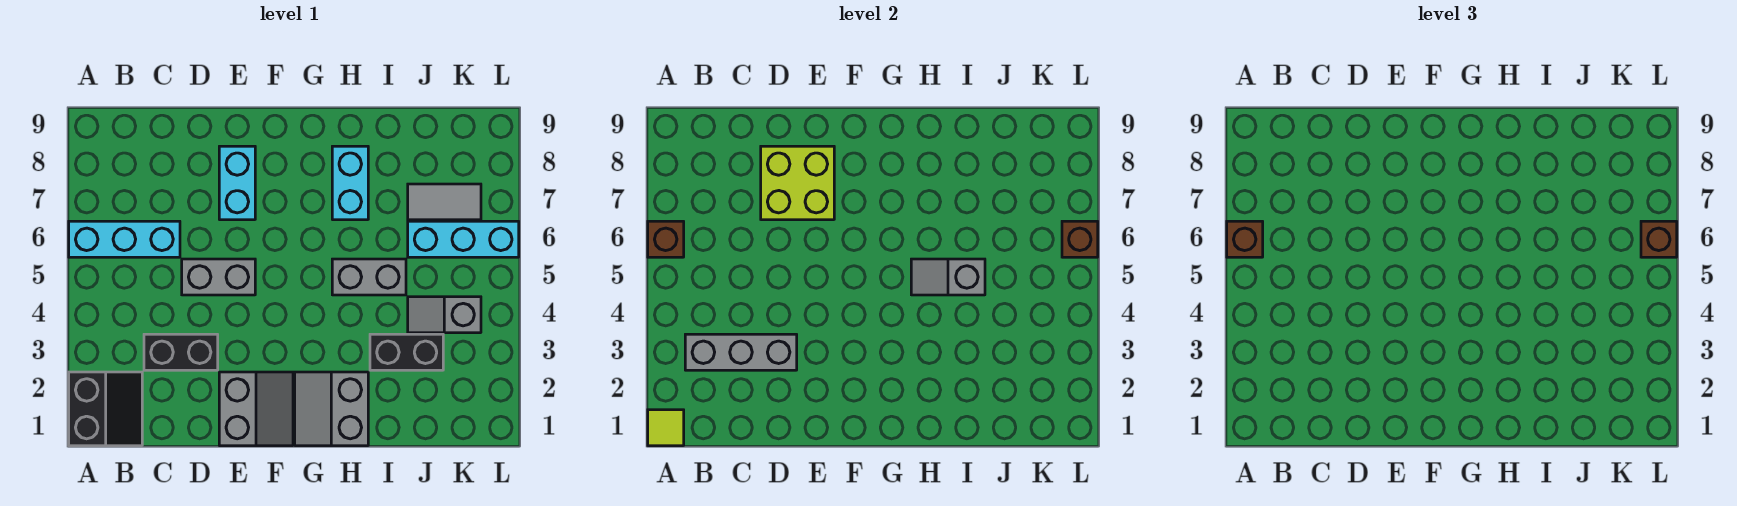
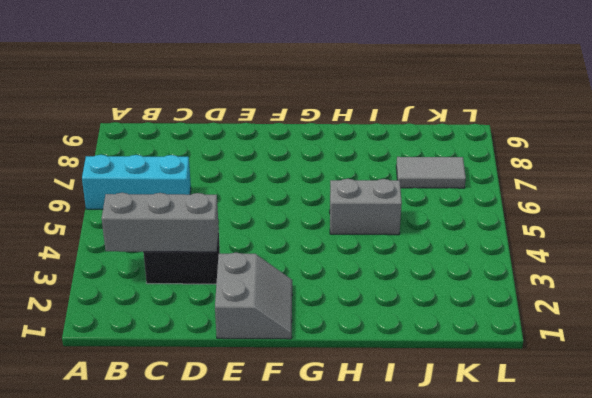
none -> black slope A1:B2 level 1 top A
none -> grey brick D5:E5 level 1
none -> cyan brick E7:E8 level 1

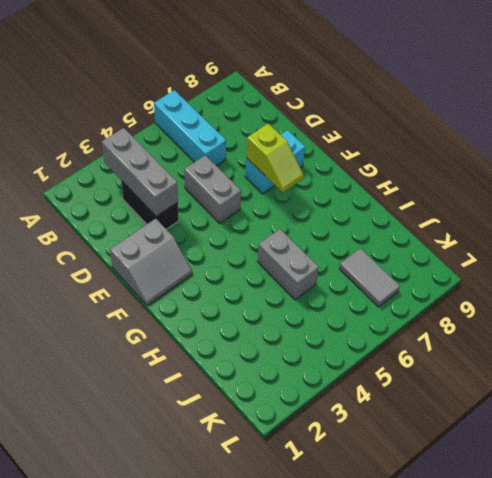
lime slope E7:F7 level 2 top E -> lime brick D7:E8 level 2
none -> black slope A1:B2 level 1 top A
none -> grey slope G1:H2 level 1 top H
none -> cyan brick H7:H8 level 1

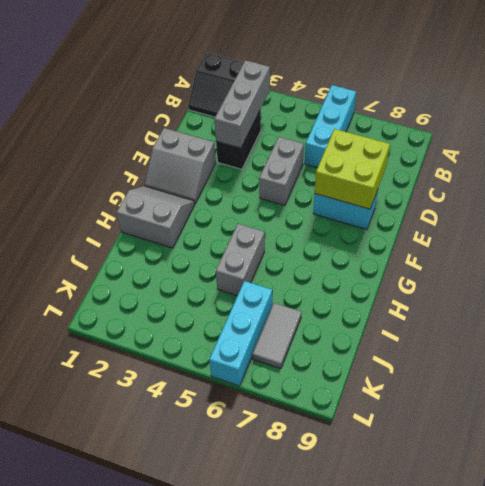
none -> cyan brick H7:H8 level 1
none -> black brick I3:J3 level 1
none -> grey slope J4:K4 level 1 top K

